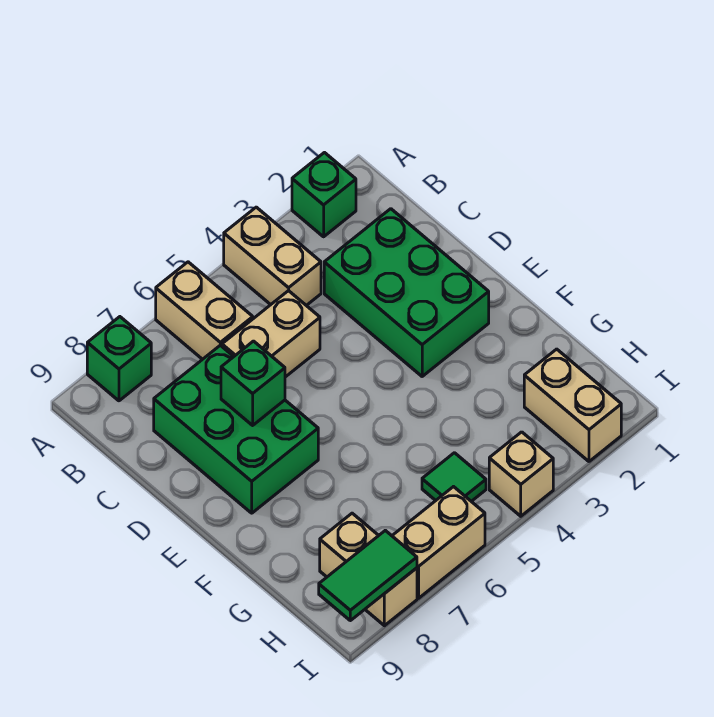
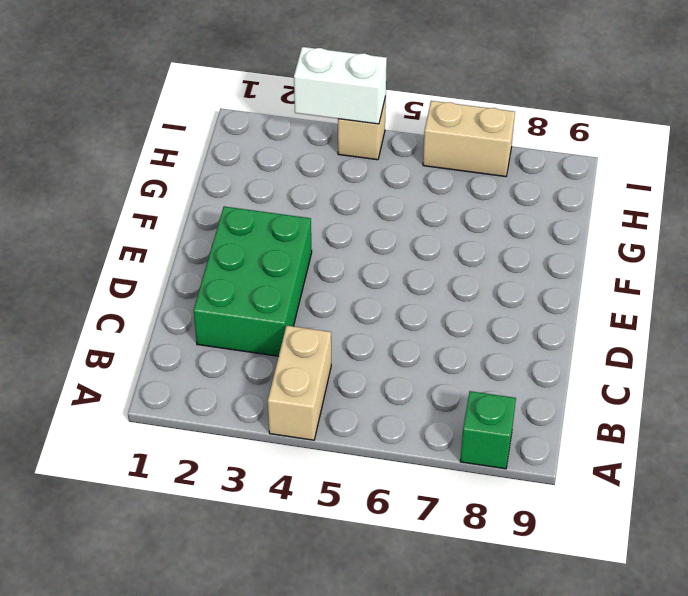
white brick I3:I4 level 2 -> none
none -> green brick A2 level 1
none -> tan brick A6:B6 level 1
none -> tan brick C5:C6 level 1

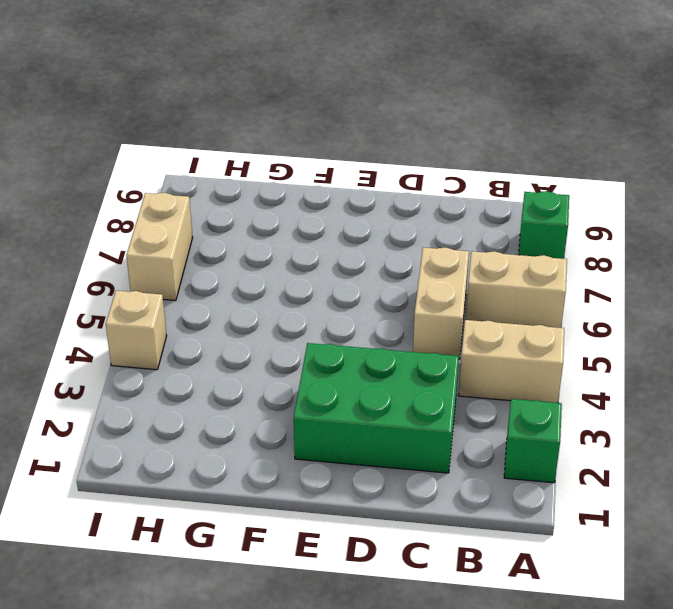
none -> green brick C7:E8 level 1
none -> tan brick H2:I2 level 1
none -> green tile H5 level 1

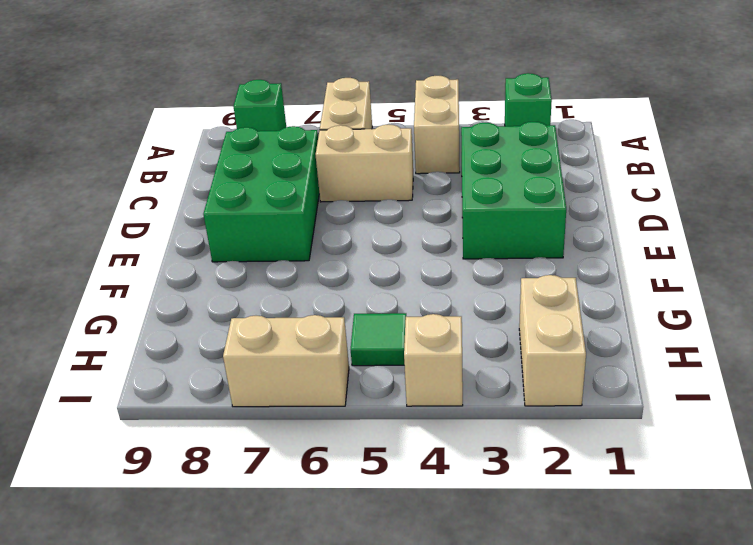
none -> tan brick H8:I8 level 1
none -> green brick D7 level 2
none -> green tile I8:I9 level 2

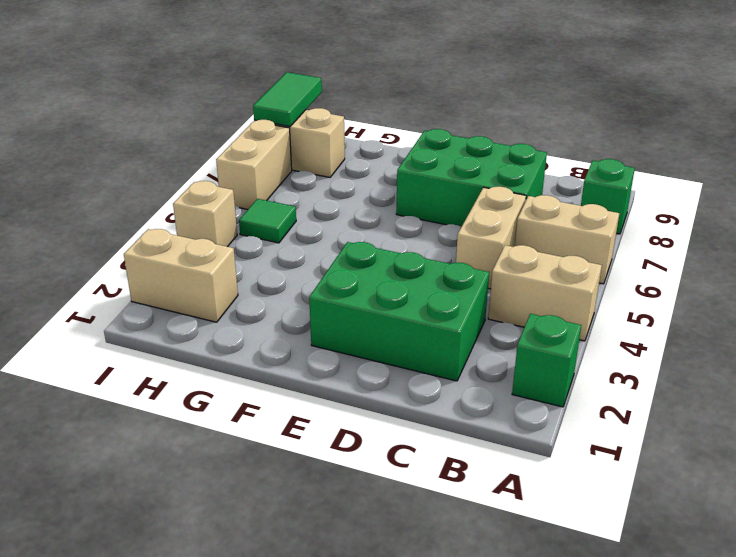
none -> green brick D7 level 2

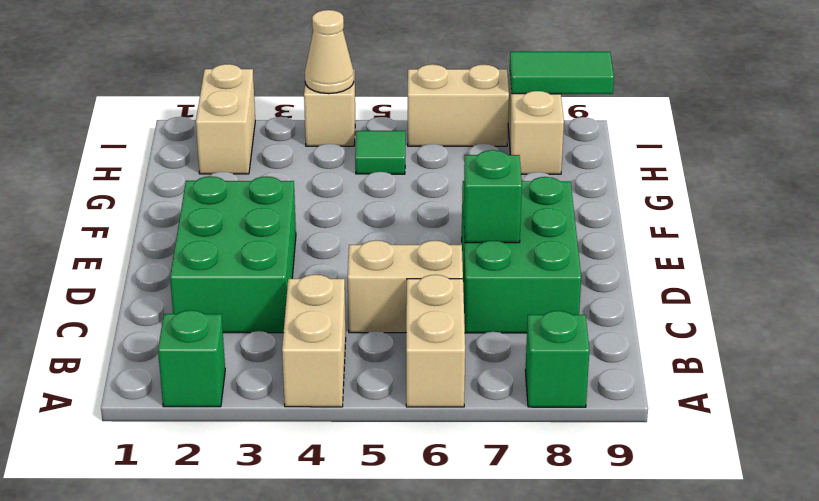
tan cone I4 level 2 -> none

